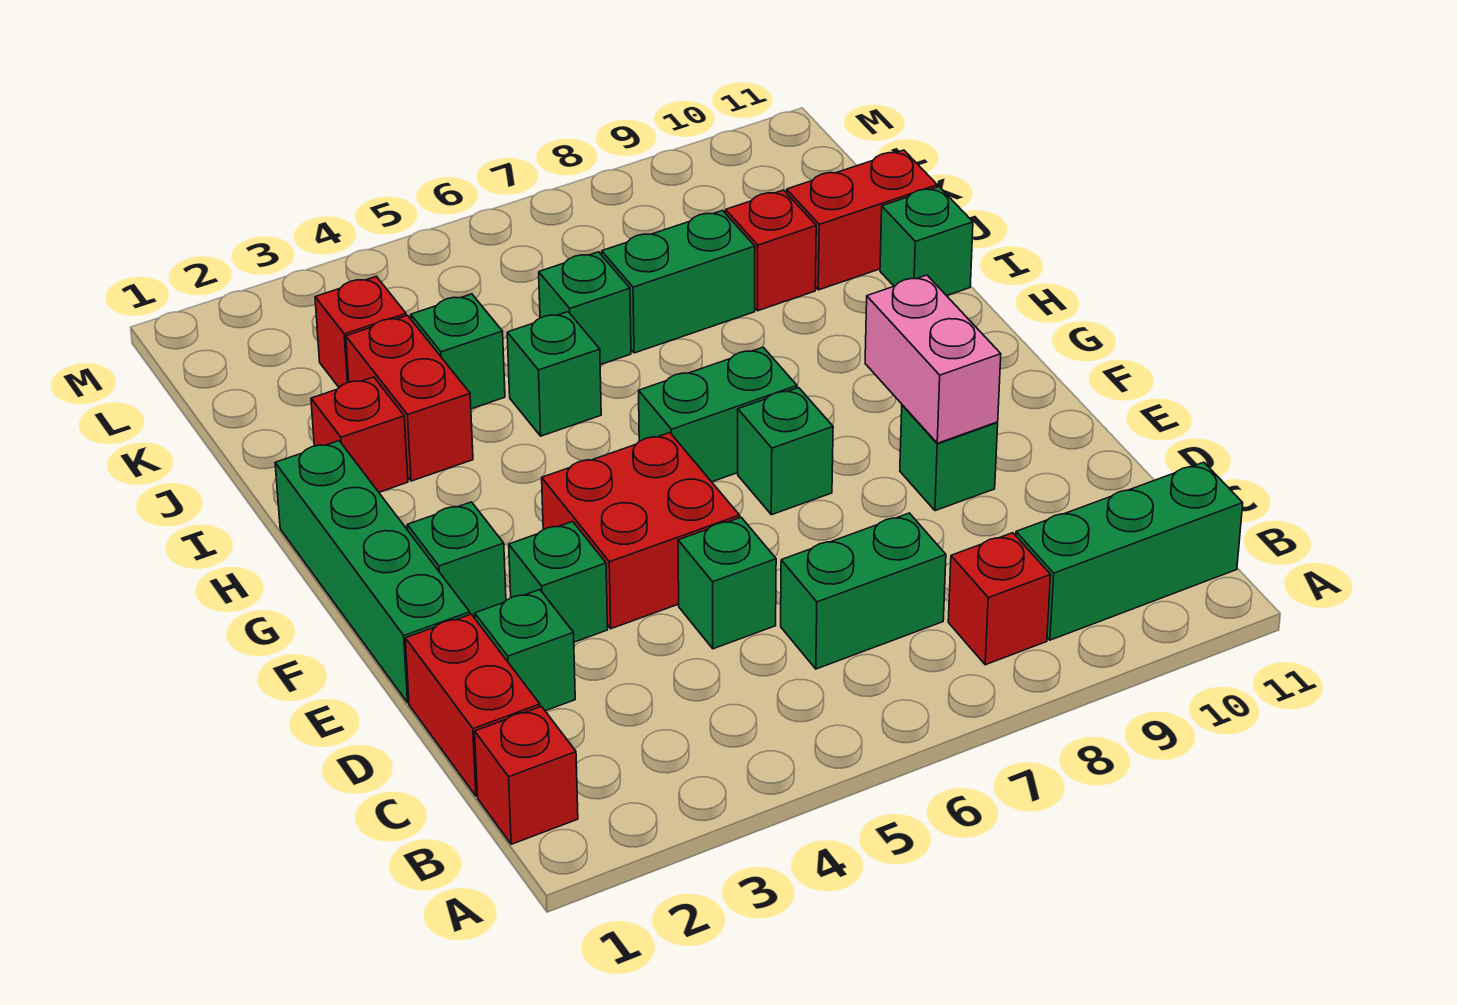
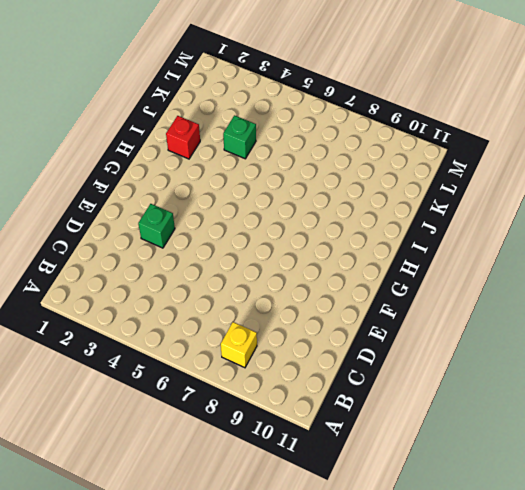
yellow brick B8 level 1 -> red brick B8 level 1
none -> red brick B1 level 1
none -> green brick B9:B11 level 1
none -> red brick C1:D1 level 1

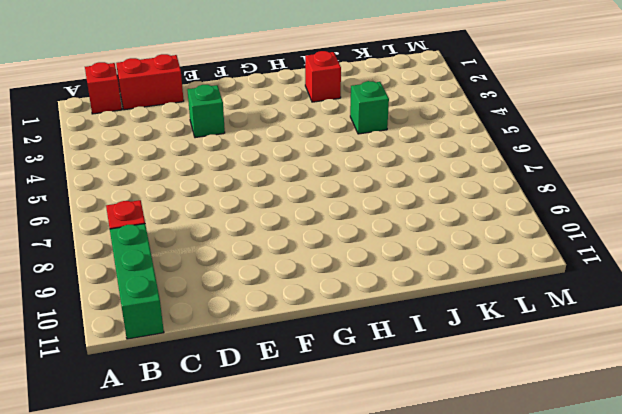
none -> green brick C6:C7 level 1
none -> green brick D2 level 1
none -> green brick D5 level 1

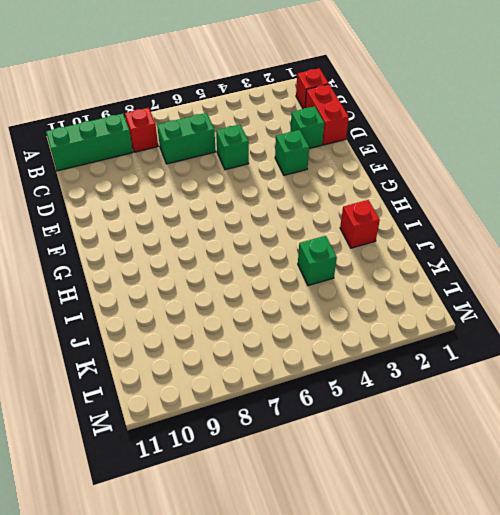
none -> green brick E1:H1 level 1
none -> red brick E4:F5 level 1
none -> green brick E9 level 1

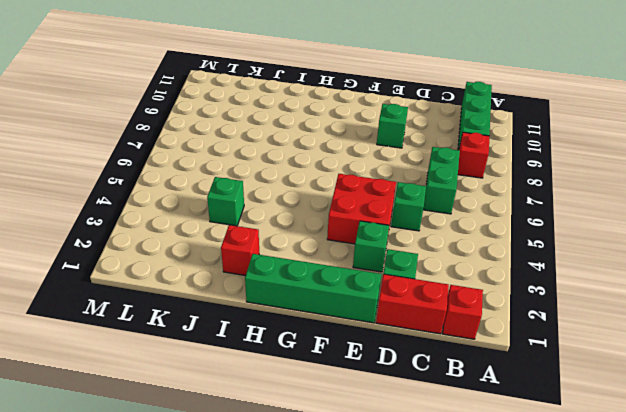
none -> green brick F2 level 1
none -> green brick F7 level 1
none -> green brick G6:G7 level 1

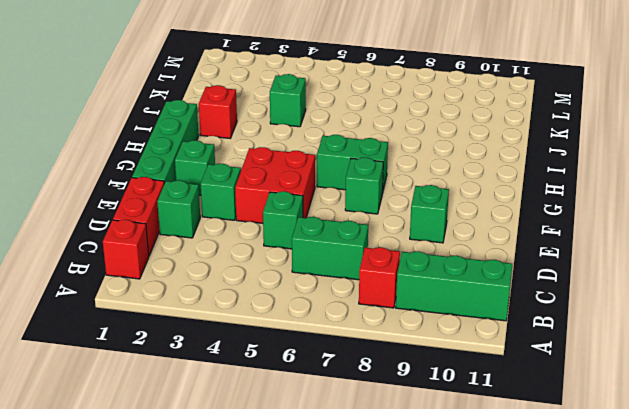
none -> red brick I3:J3 level 1
none -> green brick I5 level 1
none -> green brick I11 level 1

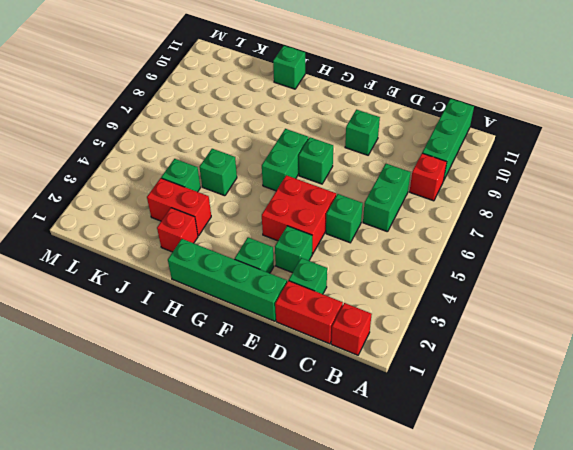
none -> green brick J6 level 1
none -> green brick J7:J8 level 1
none -> red brick J9 level 1

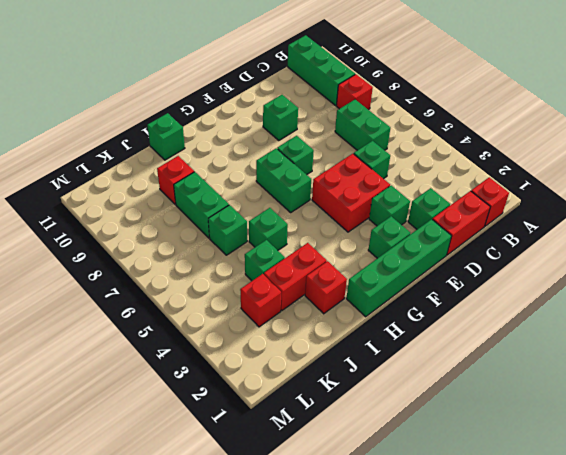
none -> red brick J10:J11 level 1
none -> pink brick E9:F9 level 2

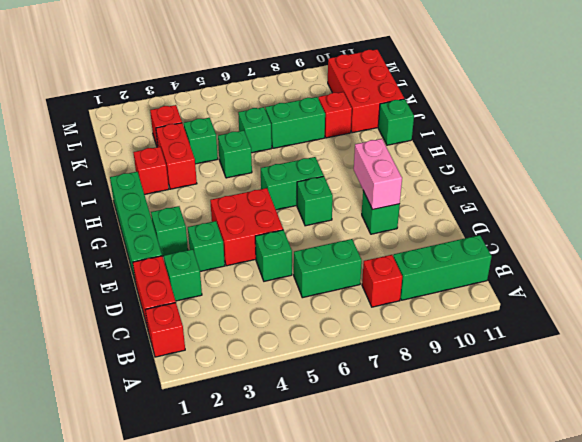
red brick J10:L11 level 1 -> red brick J10:J11 level 1

